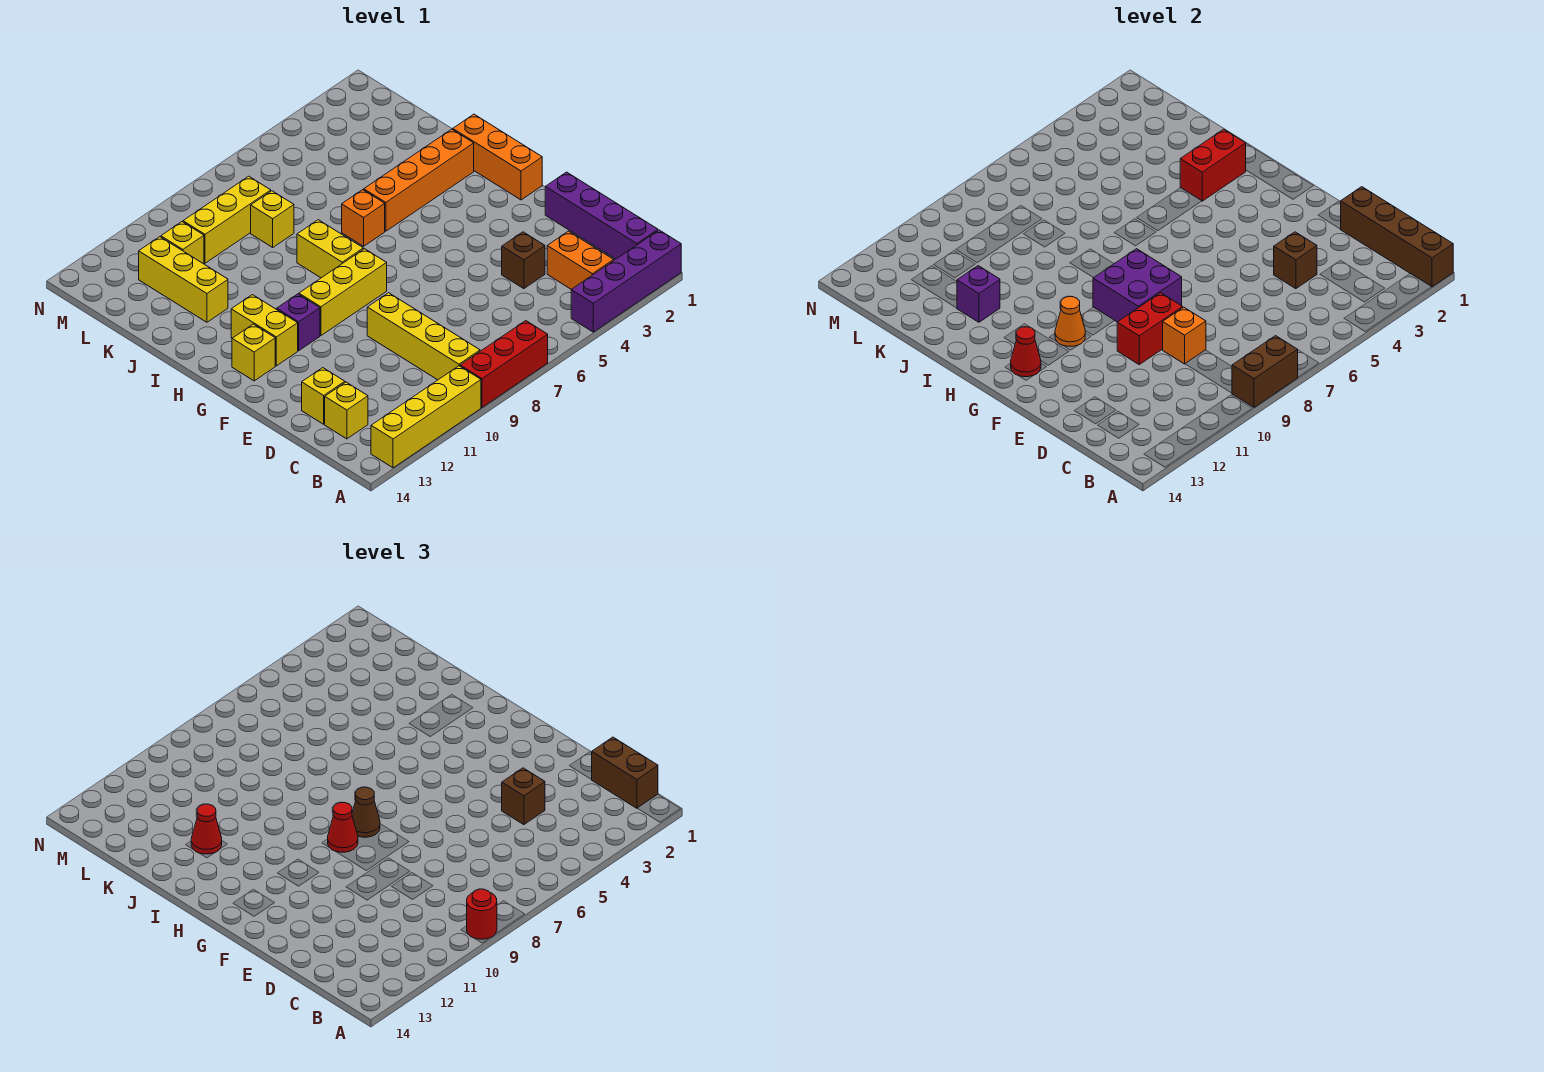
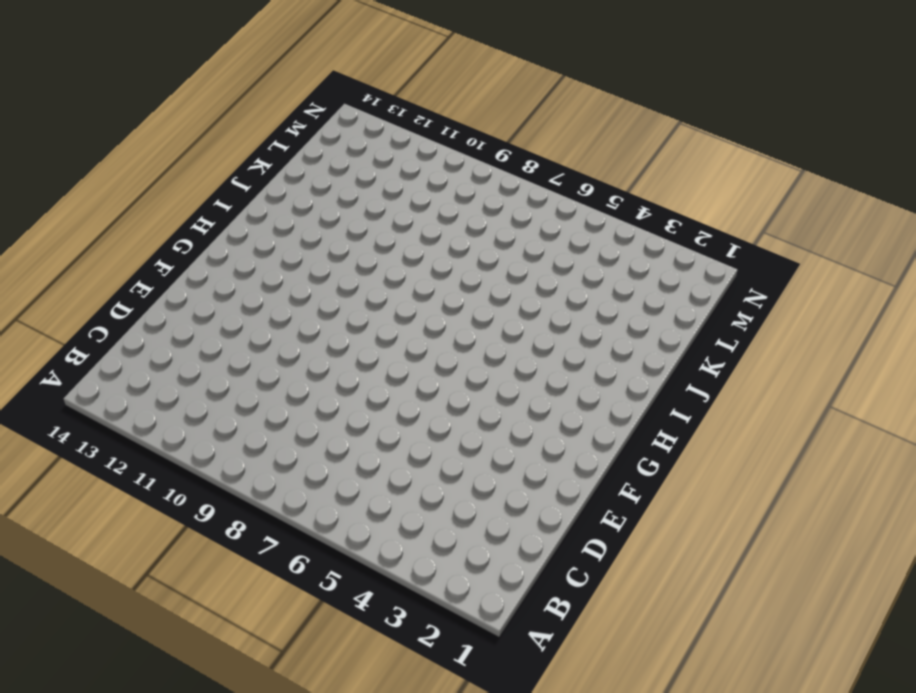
none -> purple brick A1:A4 level 1
none -> red brick A7:A9 level 1
none -> yellow brick A10:A13 level 1
none -> purple brick B1:E1 level 1

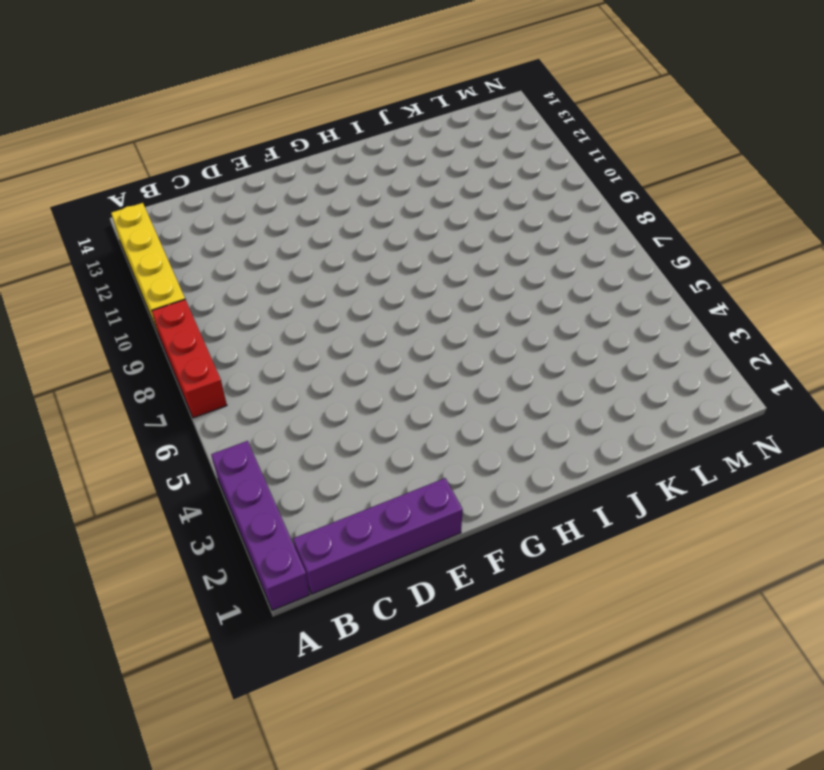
none -> orange brick B3:C3 level 1
none -> yellow brick B9:E9 level 1
none -> yellow brick C13 level 1
none -> brown brick D4 level 1

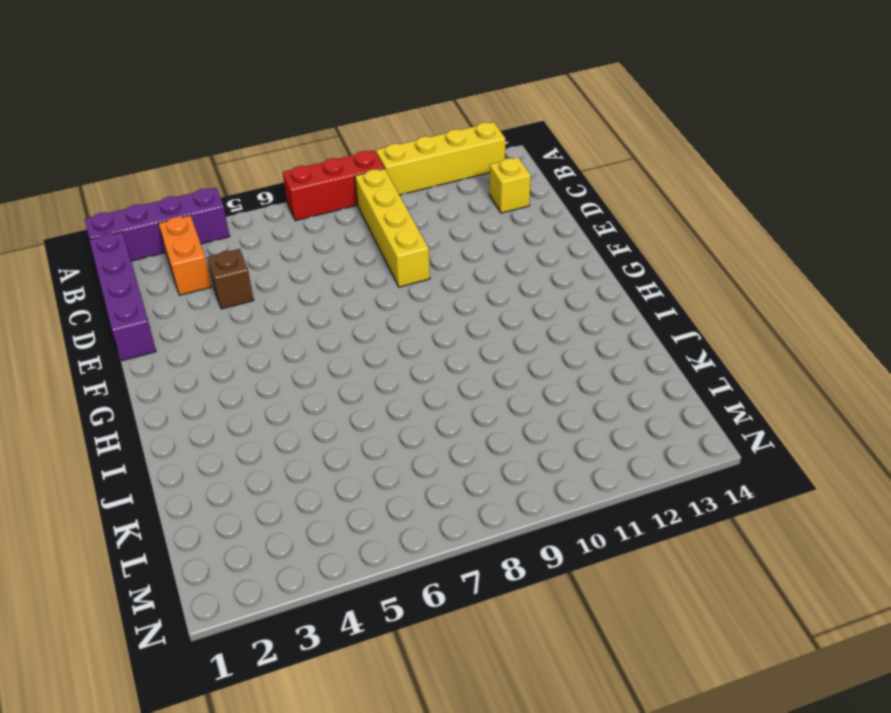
none -> yellow brick D13 level 1
none -> orange brick G1:I1 level 1
none -> yellow brick G8:G10 level 1
none -> purple brick G11 level 1

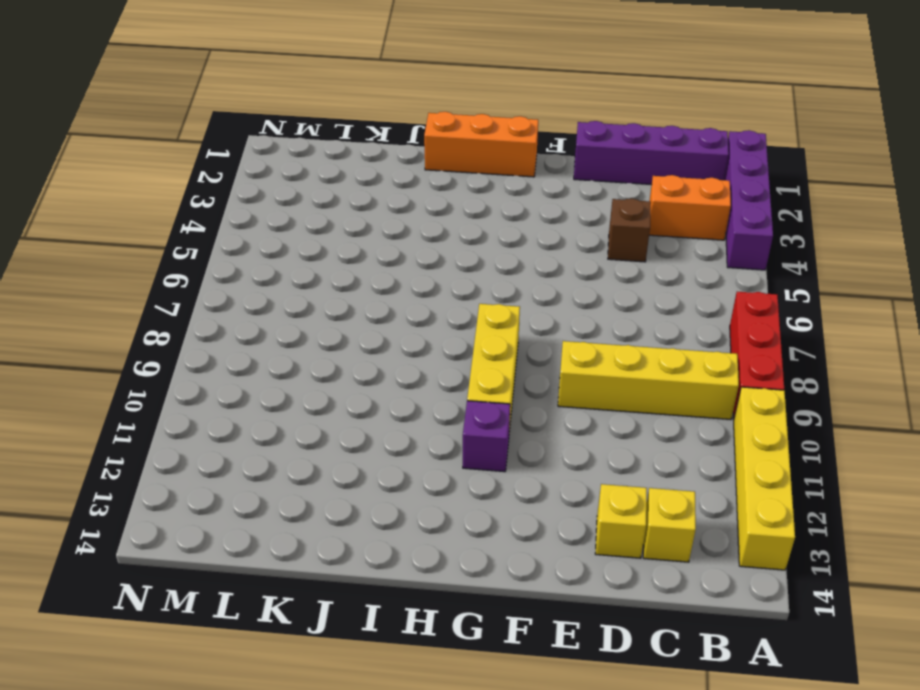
none -> yellow brick G12:H12 level 1
none -> yellow brick G13 level 1
none -> yellow brick H8:I8 level 1
none -> orange brick I2:I5 level 1

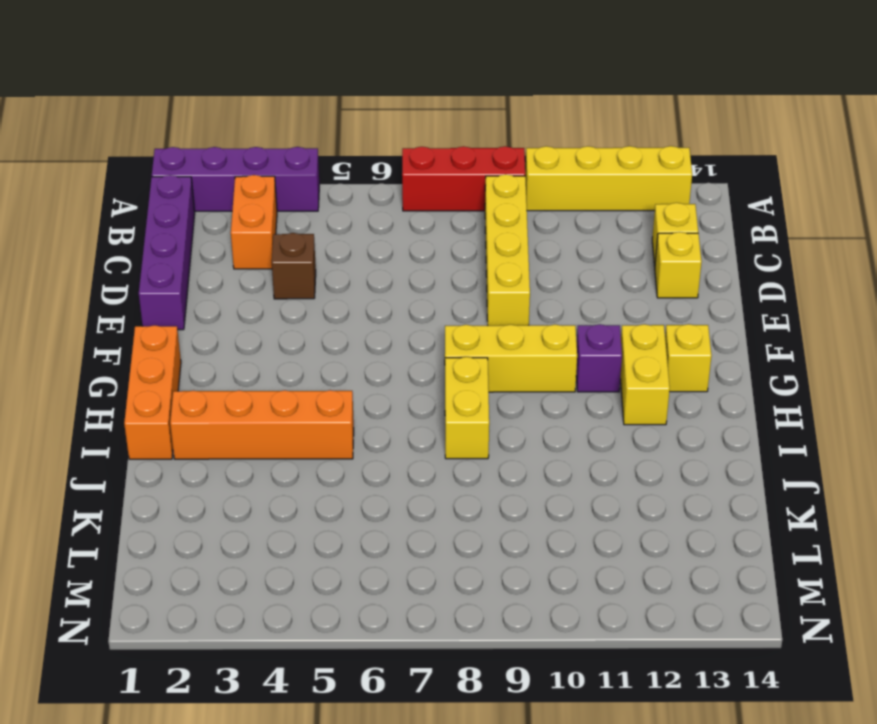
none -> orange brick I6 level 1
none -> yellow brick J12:L12 level 1
none -> yellow brick K8 level 1
none -> yellow brick L8:L10 level 1

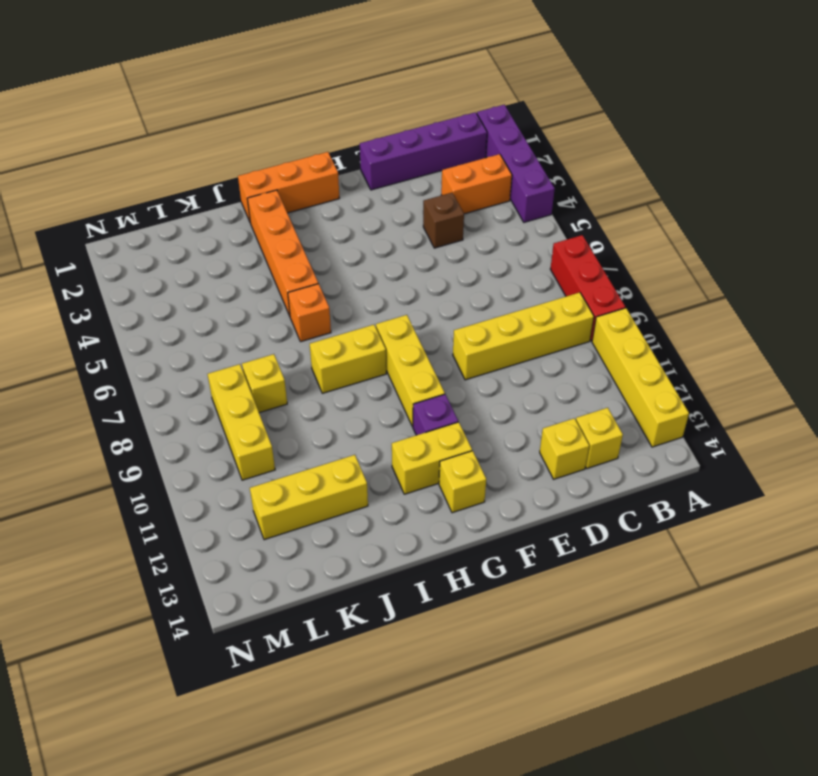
none -> yellow brick L11 level 1
none -> brown brick A1:D1 level 2
none -> brown brick A8:A9 level 2
none -> brown brick D4 level 2

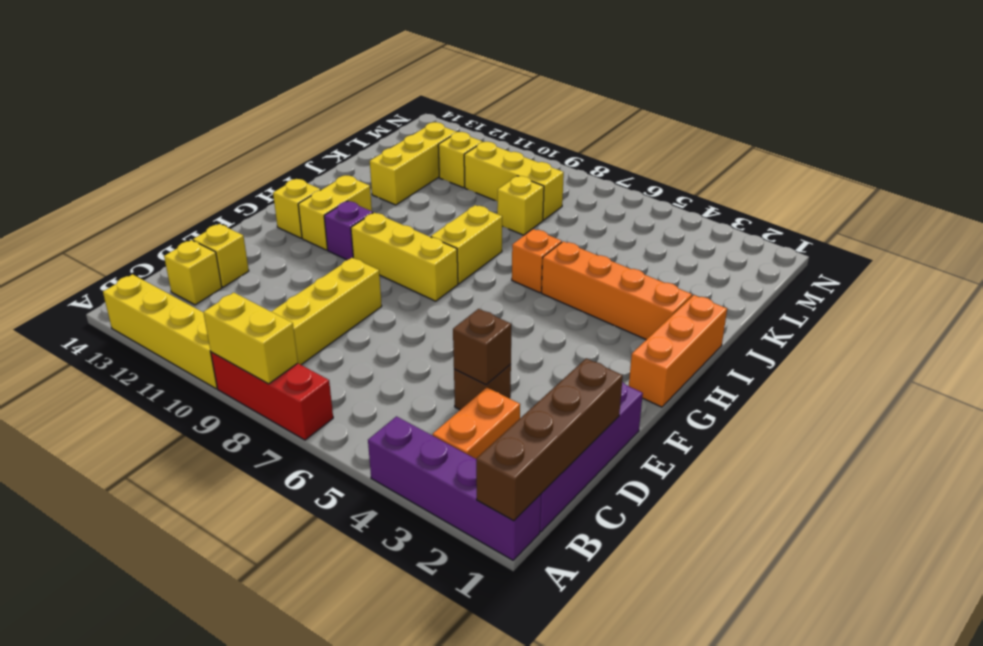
yellow brick A8:A9 level 2 -> brown brick A8:A9 level 2
none -> orange brick D9 level 2
none -> red brick E9:E10 level 2
none -> purple brick F8:G9 level 2
none -> orange cone G11 level 2

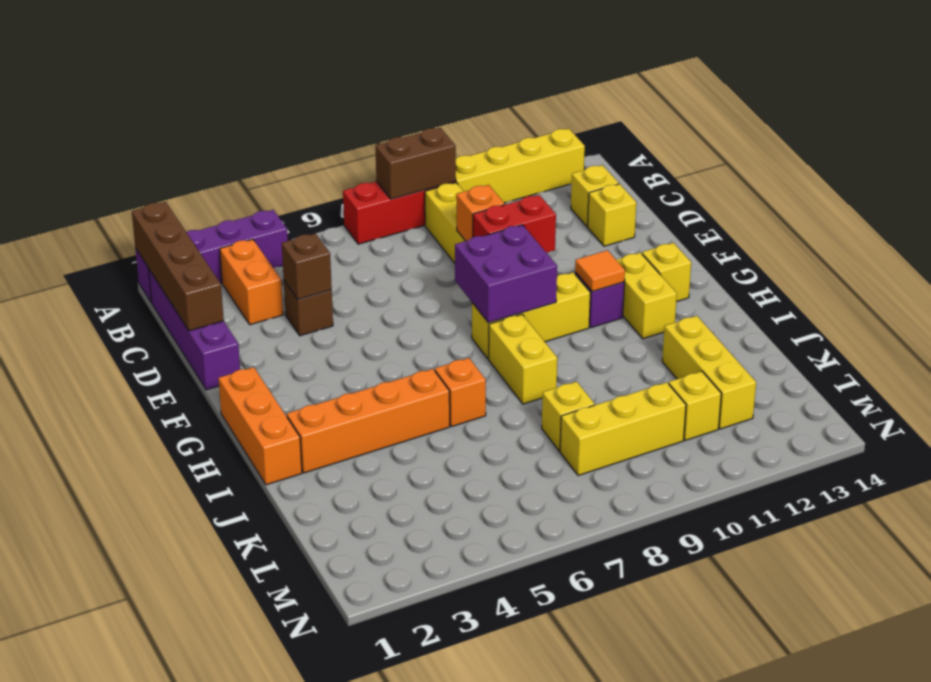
orange tile G11 level 2 -> orange cone G11 level 2
none -> red cone G13 level 2
none -> red brick I2:I3 level 2
none -> purple brick J12 level 2
none -> red round brick A9 level 3

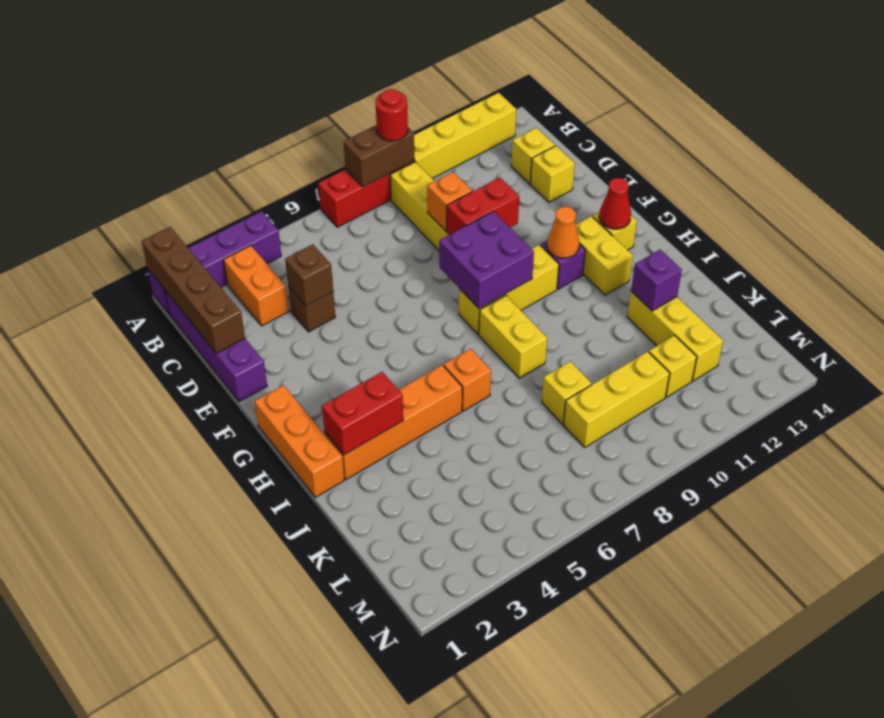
none -> brown brick B1:C1 level 3
none -> brown brick D4 level 3
none -> brown cone G8 level 3
none -> red cone G9 level 3

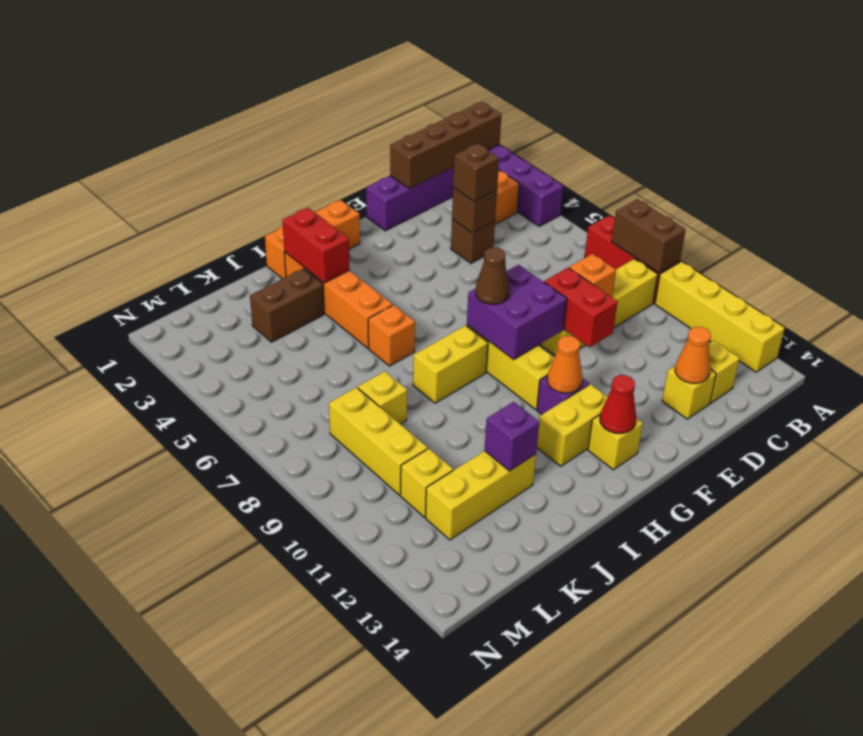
orange cone D13 level 2 -> none
brown brick J3:K3 level 1 -> brown brick B1:C1 level 3
none -> red round brick A9 level 3
none -> red cone G9 level 3
none -> red cone J12 level 3

